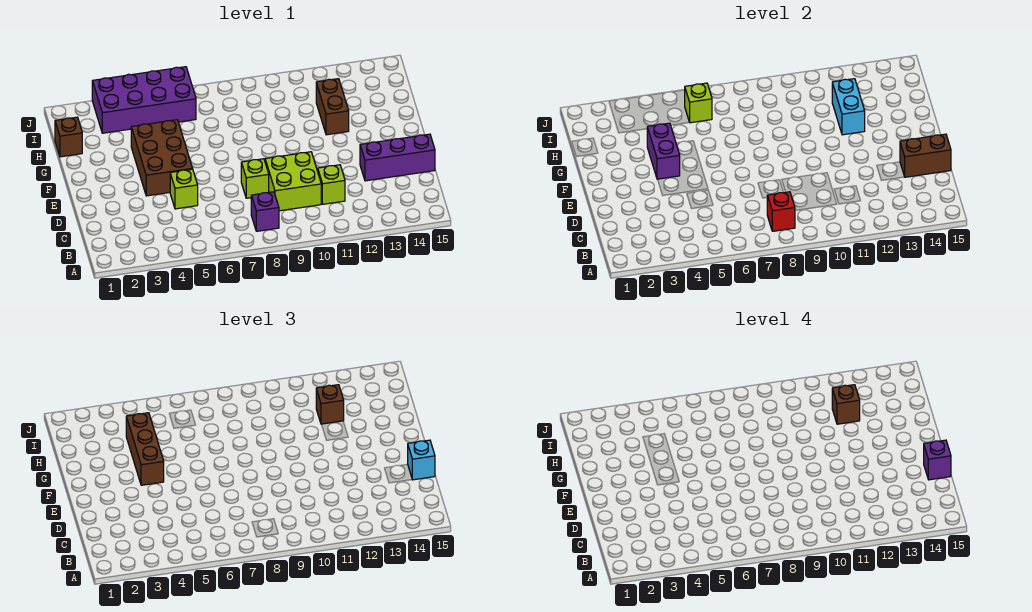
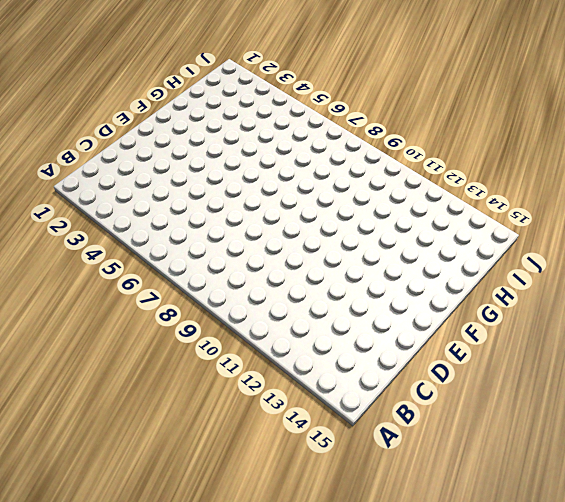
none -> purple brick B8 level 1
none -> lime brick C9:D10 level 1
none -> lime brick C11 level 1

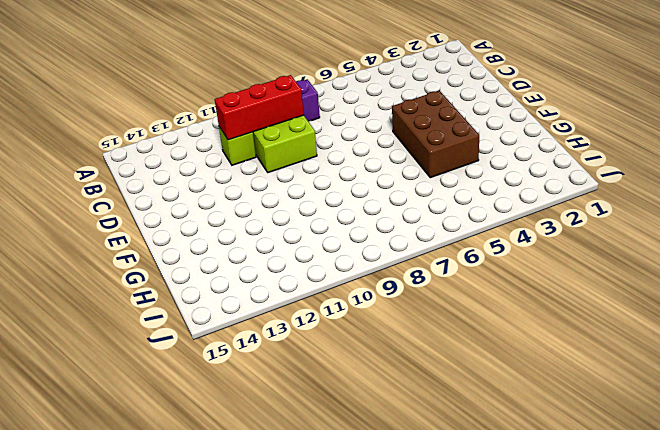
red brick C9:C11 level 2 -> none
none -> lime brick D5 level 1
none -> lime brick D8 level 1
none -> purple brick D13:D15 level 1

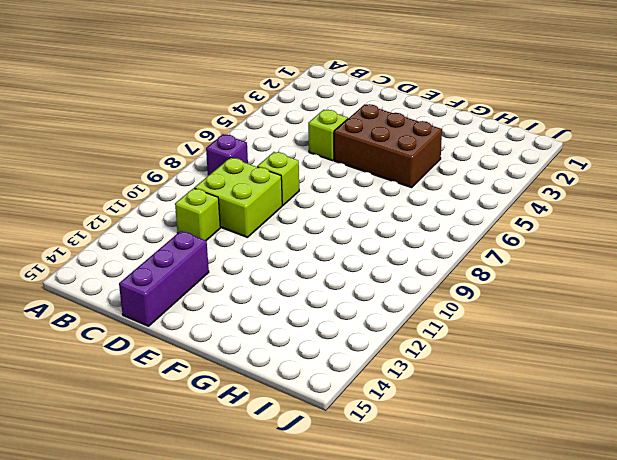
none -> brown brick G12:H12 level 1
none -> brown brick H1 level 1
none -> purple brick I3:J6 level 1

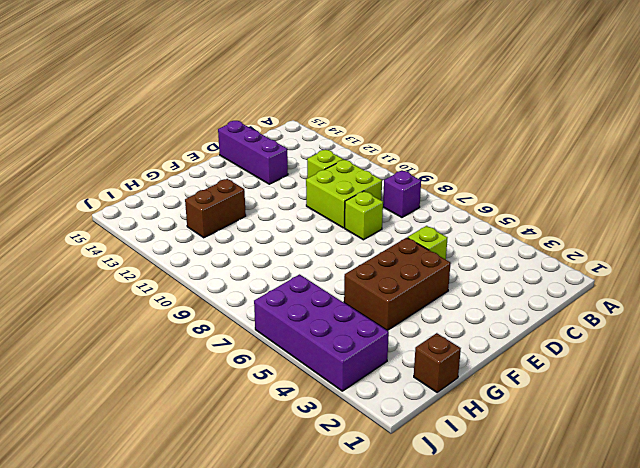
none -> red brick B8 level 2
none -> brown brick D14:D15 level 2
none -> purple brick F4:G4 level 2

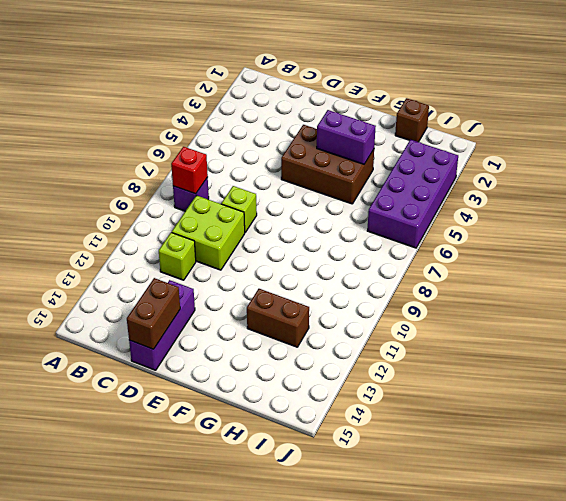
none -> lime brick D5 level 1
none -> cyan brick G12:H12 level 2
none -> lime brick I6 level 2

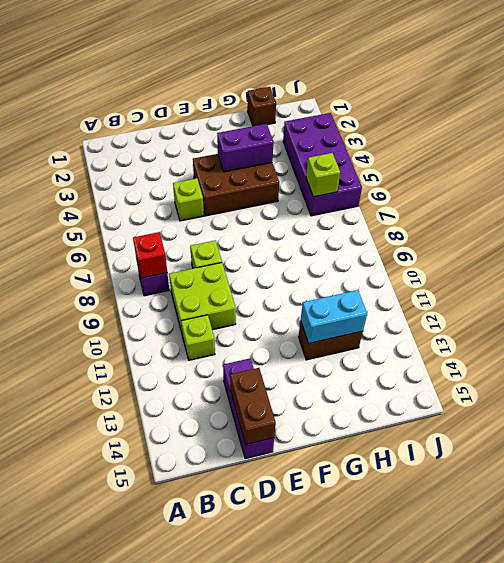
none -> cyan brick D15 level 3
none -> brown brick F4:H4 level 3
none -> brown brick H12 level 3

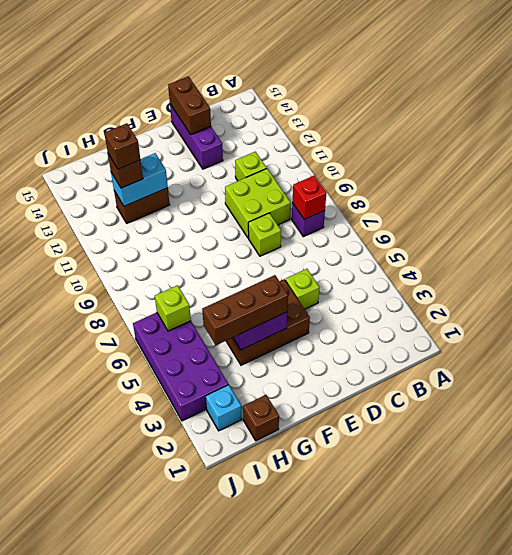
cyan brick I2 level 1 -> cyan brick D15 level 3
none -> purple brick D15 level 4

